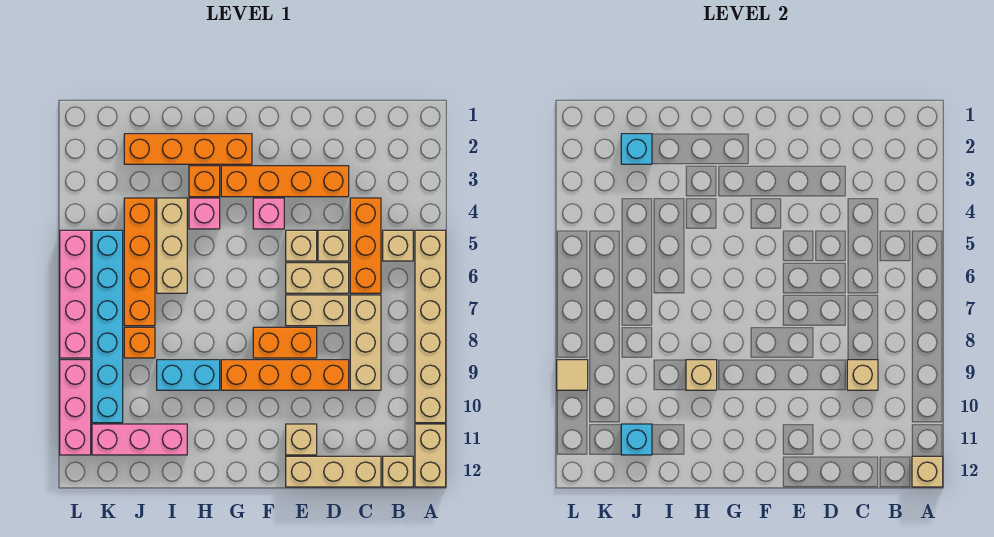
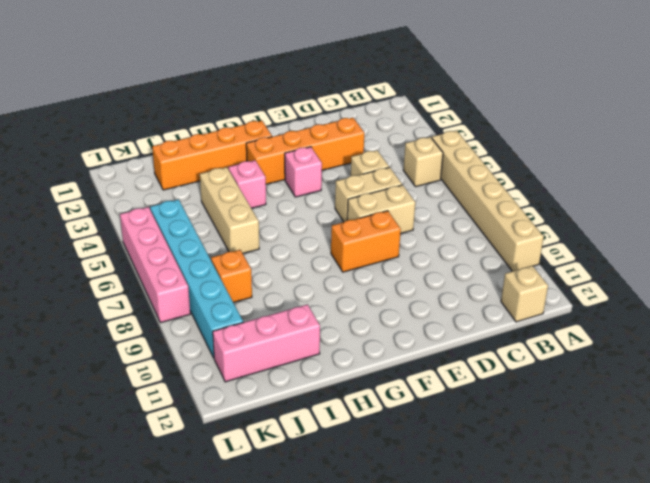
none -> tan brick A11:A12 level 1
none -> orange brick C4:C6 level 1
none -> tan brick C7:C9 level 1
none -> tan brick C12:E12 level 1

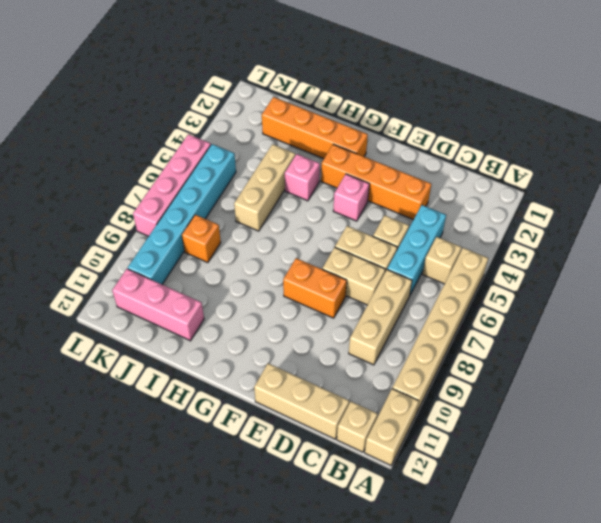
cyan brick C4:C6 level 1 -> orange brick C4:C6 level 1
none -> orange brick D9:G9 level 1
none -> tan brick E5 level 1
none -> tan brick E11 level 1
none -> orange brick H3 level 1

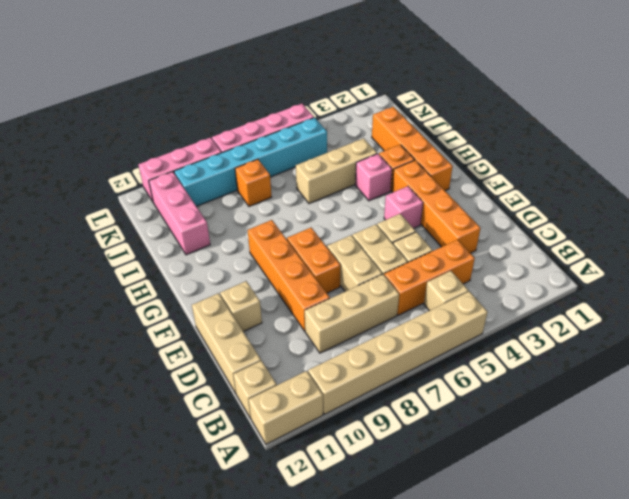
none -> cyan brick H9:I9 level 1
none -> orange brick J4:J7 level 1
none -> tan brick A12 level 2
none -> tan brick C9 level 2

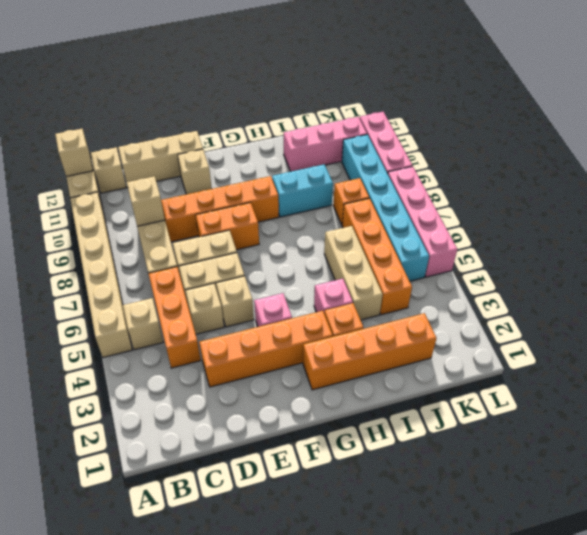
none -> tan brick H9 level 2
none -> cyan brick J2 level 2
none -> cyan brick J11 level 2
none -> tan tile L9 level 2

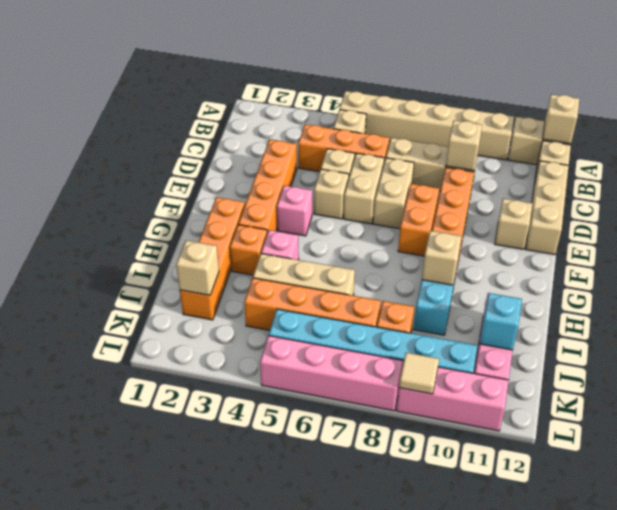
tan brick J2 level 2 -> cyan brick J2 level 2

